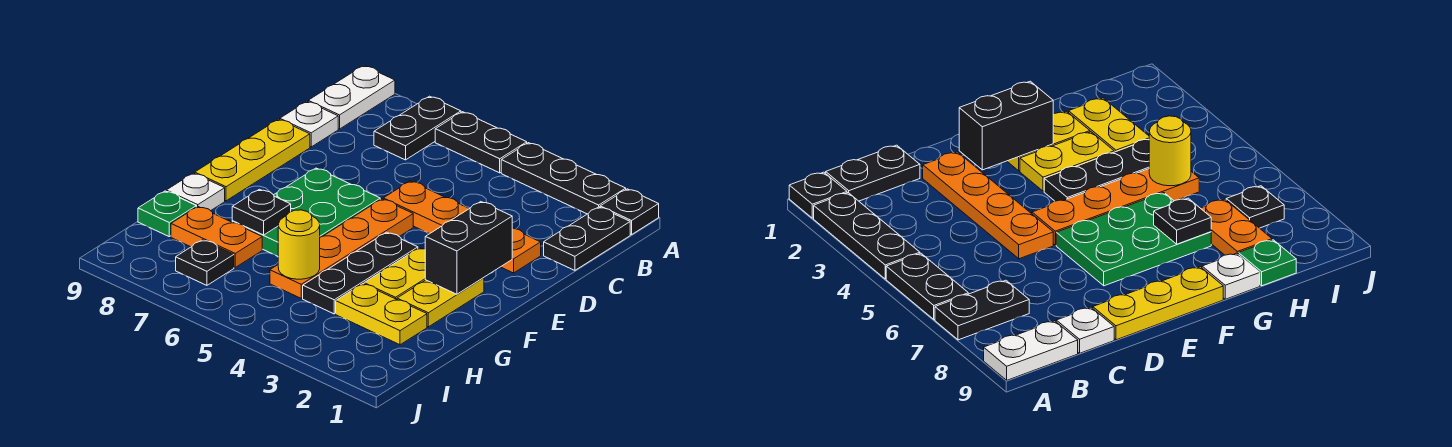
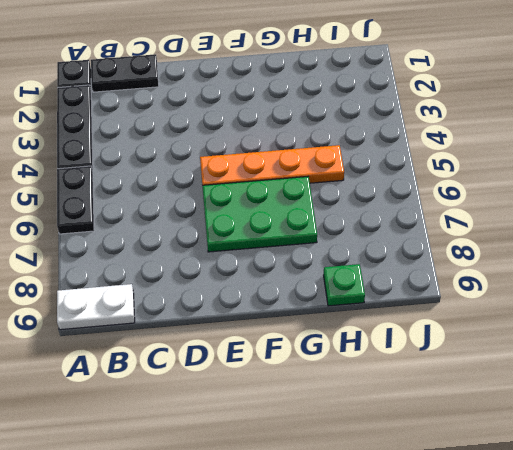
none -> black plate A7:B7 level 1
none -> white plate C9 level 1
none -> orange plate D2:D5 level 1

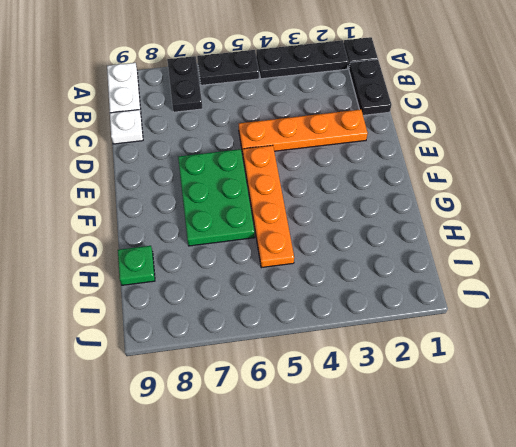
none -> yellow plate D9:F9 level 1
none -> yellow plate F2:G2 level 1
none -> yellow plate F3:G3 level 1

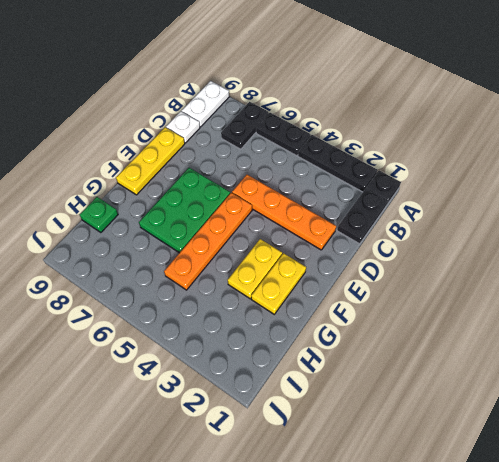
none -> black plate F4:H4 level 1
none -> white plate G9 level 1
none -> yellow plate H2:H3 level 1

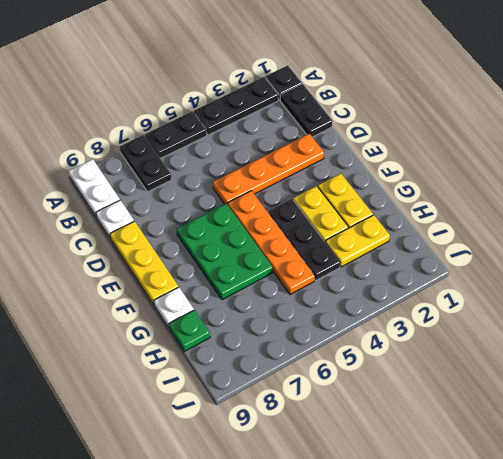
none -> orange plate H7:H8 level 1
none -> black plate I7 level 1
none -> black brick E2:F2 level 2

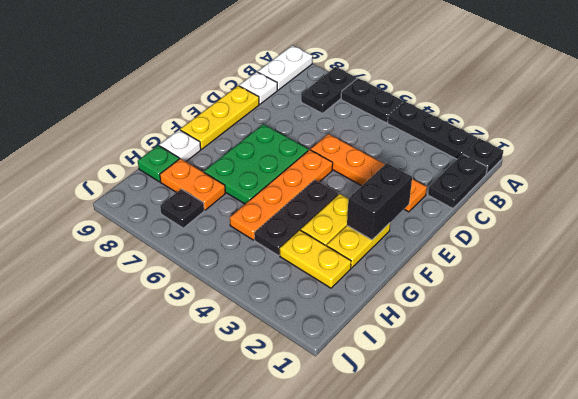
none -> black plate G7 level 2
none -> yellow round brick H5 level 2

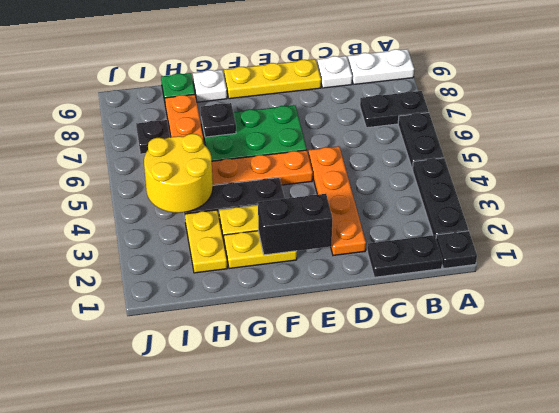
yellow round brick H4:I5 level 2 -> yellow round brick H5 level 2

